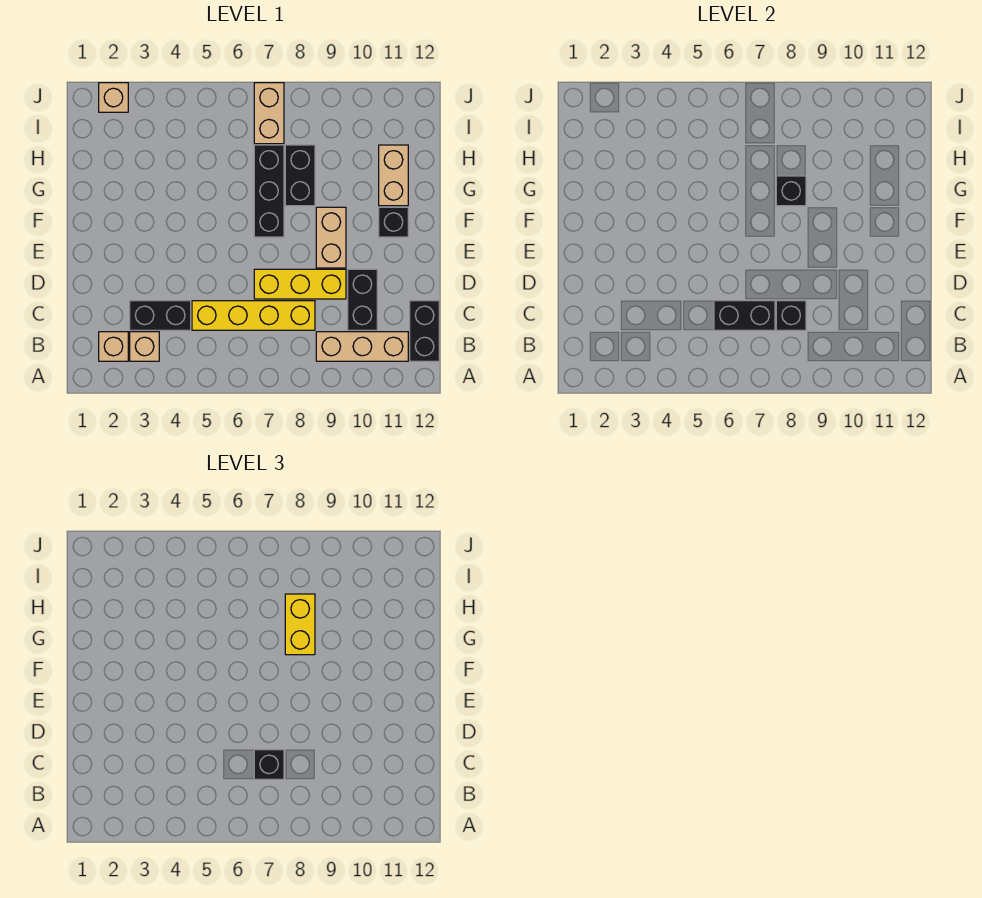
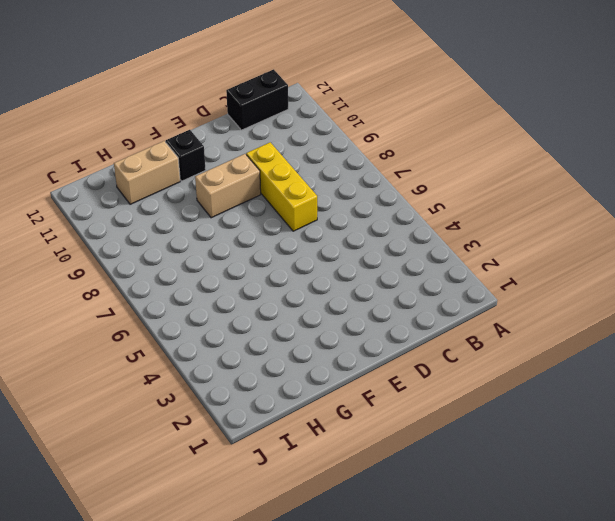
none -> tan brick B2 level 1
none -> tan brick B3 level 1
none -> tan brick B9:B11 level 1

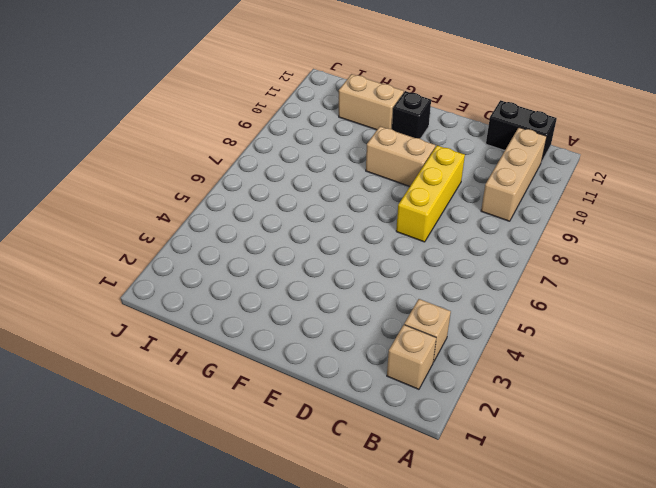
none -> black brick C3:C4 level 1
none -> yellow brick C5:C8 level 1
none -> black brick C10:D10 level 1

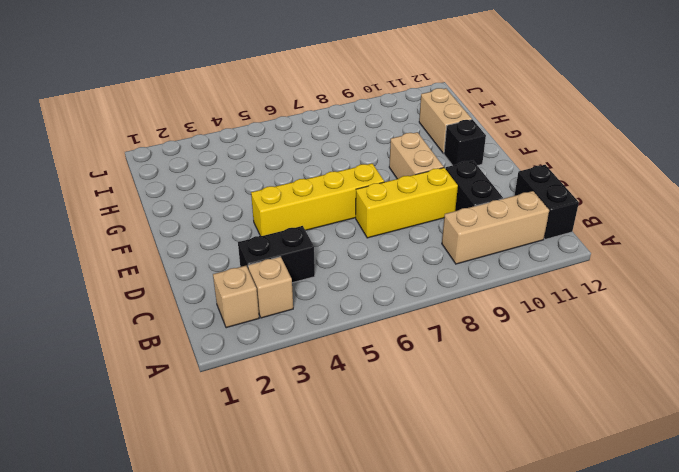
yellow brick E4:E7 level 1 -> yellow brick C5:C8 level 1
none -> black brick F7:H7 level 1
none -> black brick G8:H8 level 1
none -> tan brick I7:J7 level 1

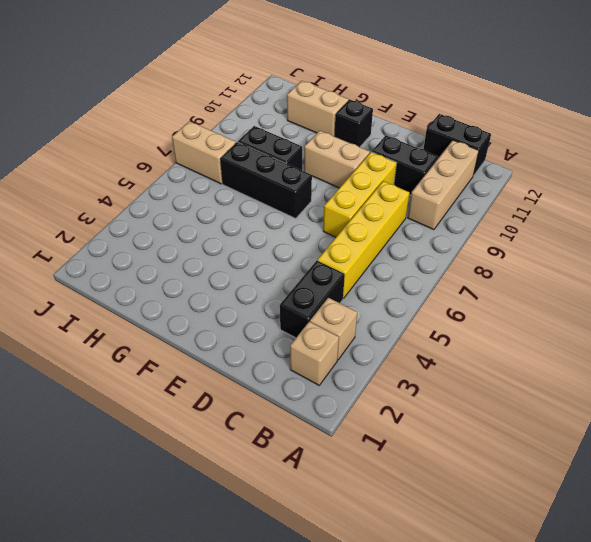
none -> tan brick J2 level 1
none -> black brick C6:C7 level 2
none -> black brick C8 level 2

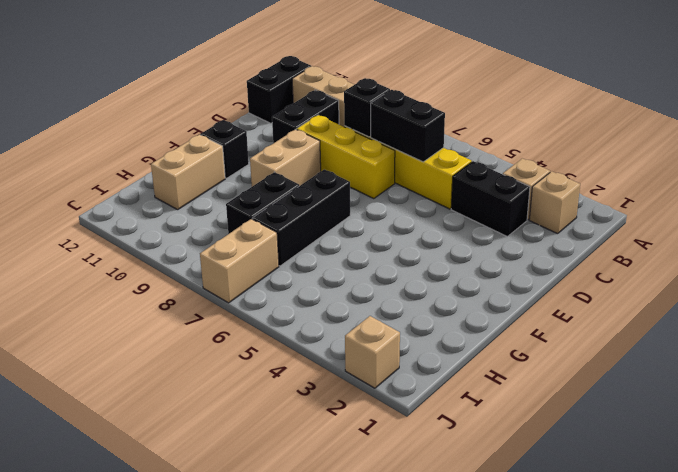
none -> black brick G8 level 2
none -> black brick C7 level 3
none -> yellow brick G8:H8 level 3

